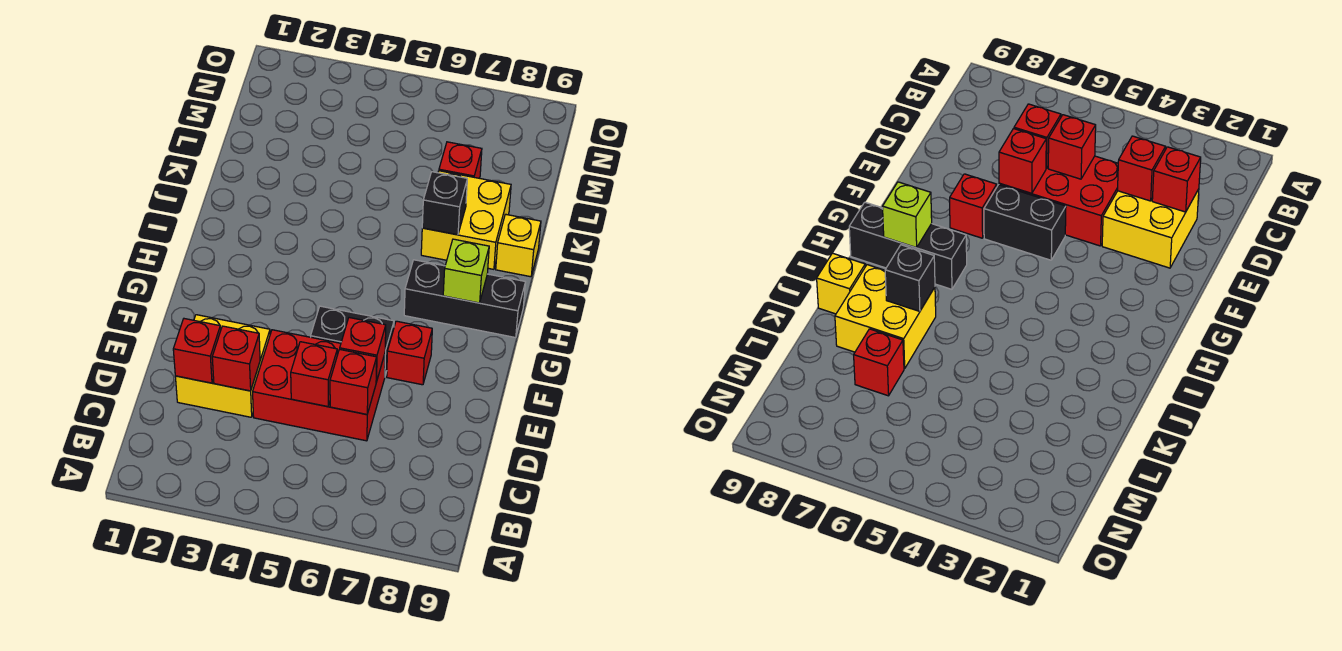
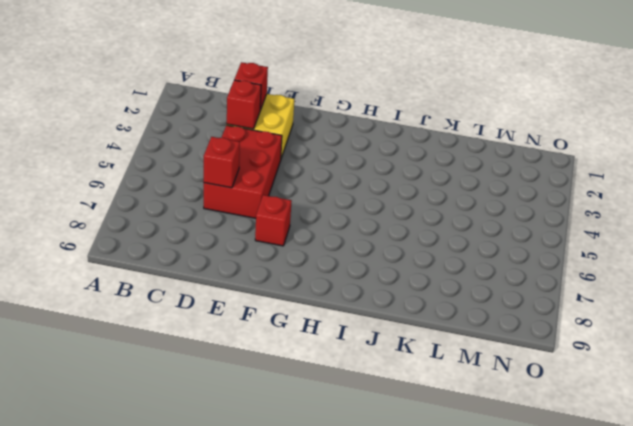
none -> black brick F5:F6 level 1
none -> black brick H7:H9 level 1
none -> yellow brick J7:K8 level 1

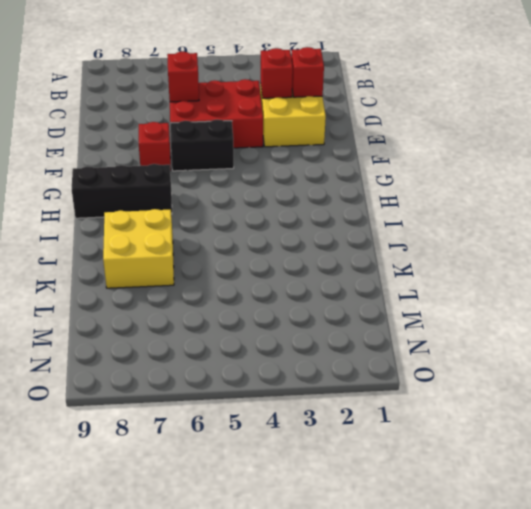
none -> yellow brick J9 level 1
none -> red brick L7 level 1
none -> red brick D5 level 2

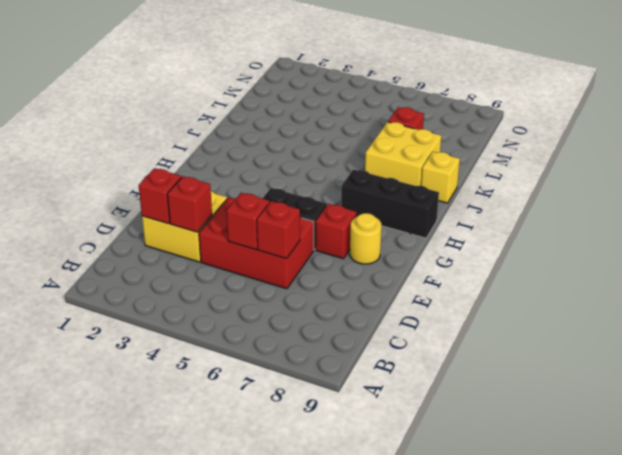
yellow round brick F8 level 1 -> none
none -> red brick E6 level 2
none -> lime brick H8 level 2
none -> black brick J7 level 2

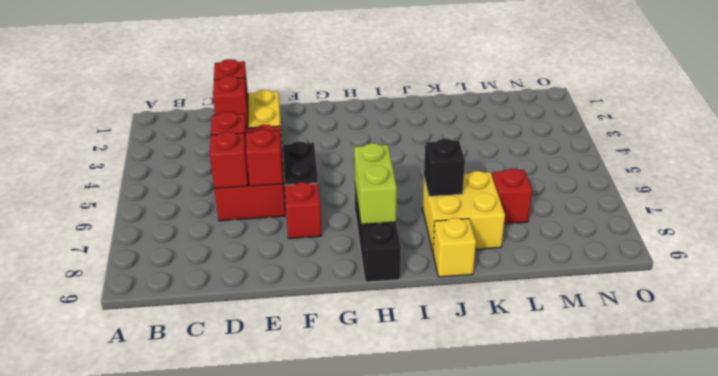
lime brick H7:H8 level 2 -> lime brick H8 level 2

